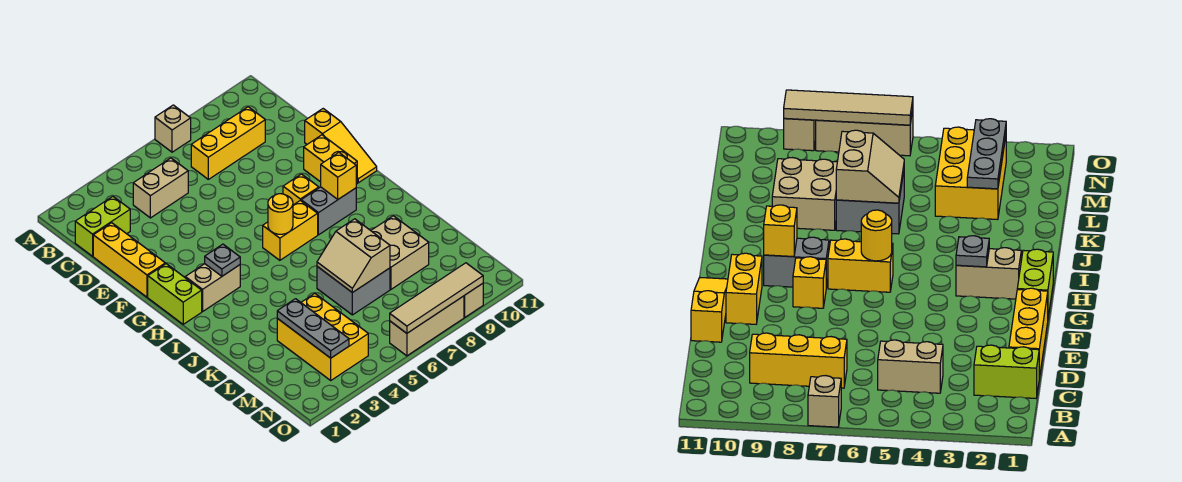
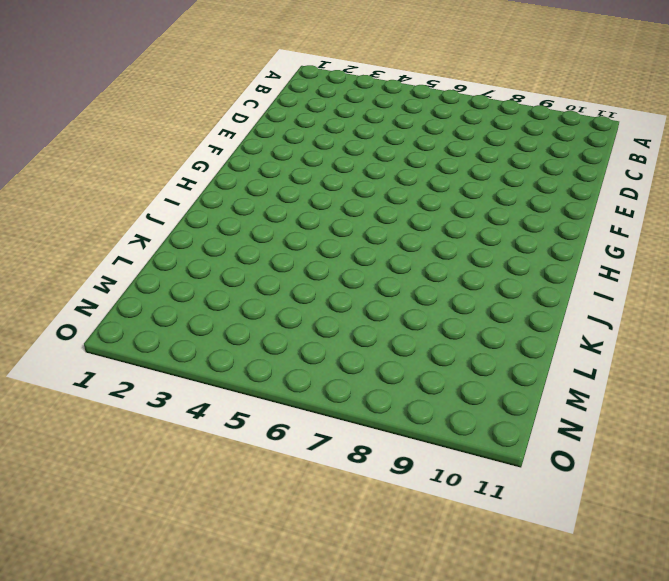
none -> tan brick A7 level 1
none -> lime brick C1:C2 level 1
none -> tan brick C4:C5 level 1

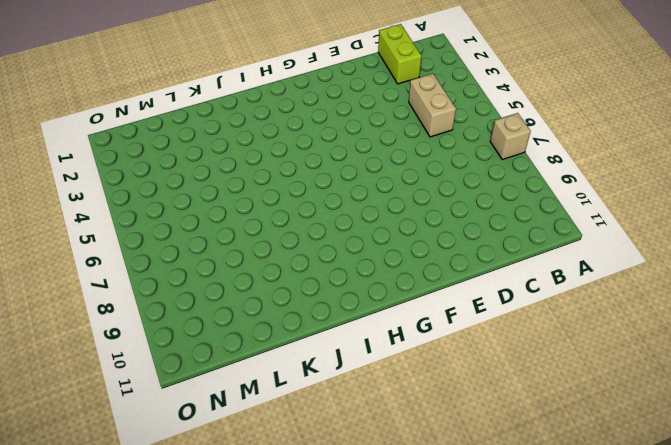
none -> yellow brick C7:C9 level 1
none -> yellow brick D1:F1 level 1
none -> yellow slope E11:G11 level 1 top E

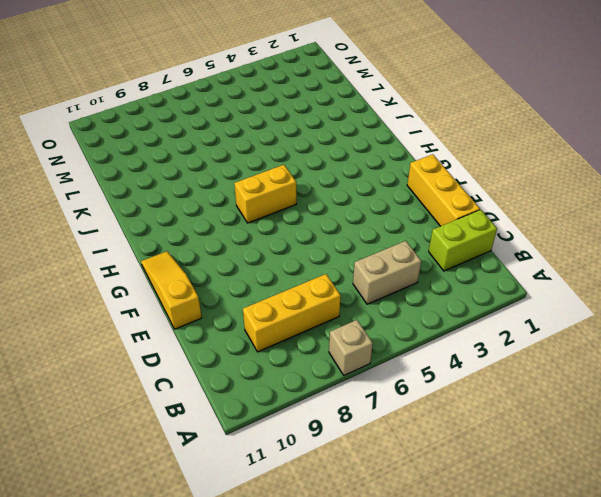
none -> yellow brick F10:G10 level 1
none -> lime brick G1:H1 level 1
none -> yellow brick G8 level 1

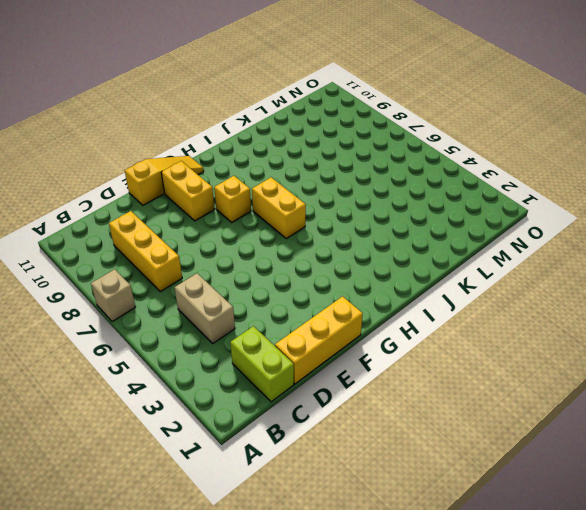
yellow brick F9:F10 level 1 -> yellow brick F10:G10 level 1
none -> lime brick G1:H1 level 1
none -> tan brick H2:H3 level 1
none -> grey brick H8:H9 level 1

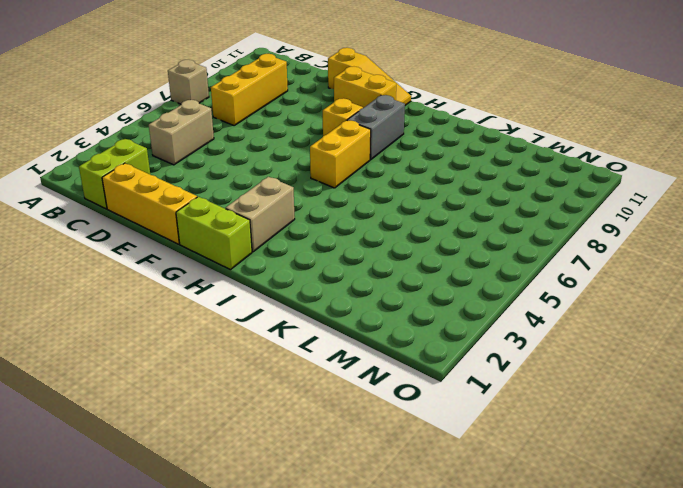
none -> grey brick K6:L7 level 1
none -> tan brick K8:L9 level 1
none -> yellow brick L3:N4 level 1

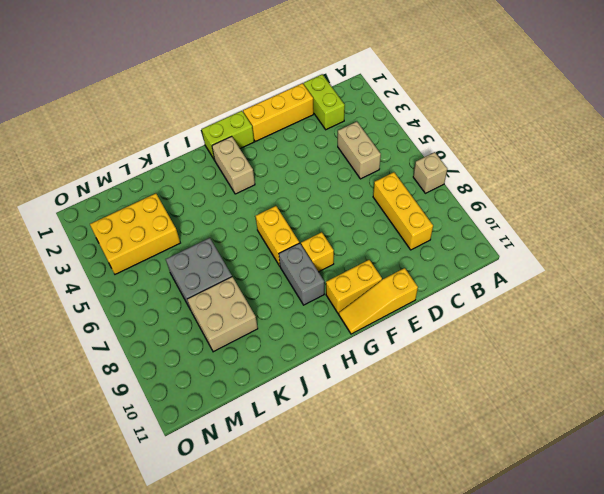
none -> tan brick O6:O8 level 1
none -> tan brick O9 level 1
none -> grey plate H3 level 2

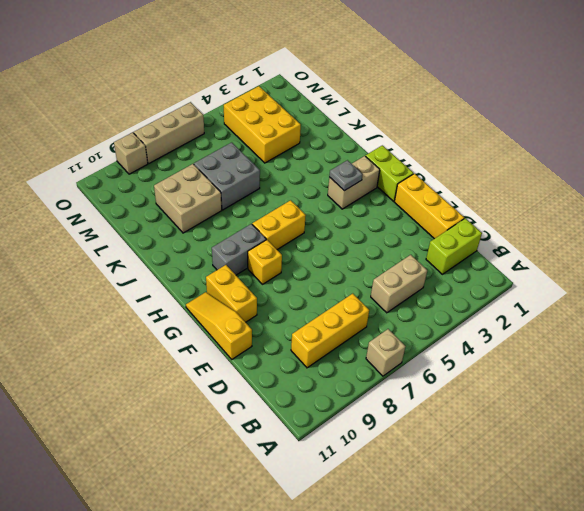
none -> yellow round brick H6 level 2
none -> yellow brick H9 level 2
none -> tan slope K6:L7 level 2 top 7

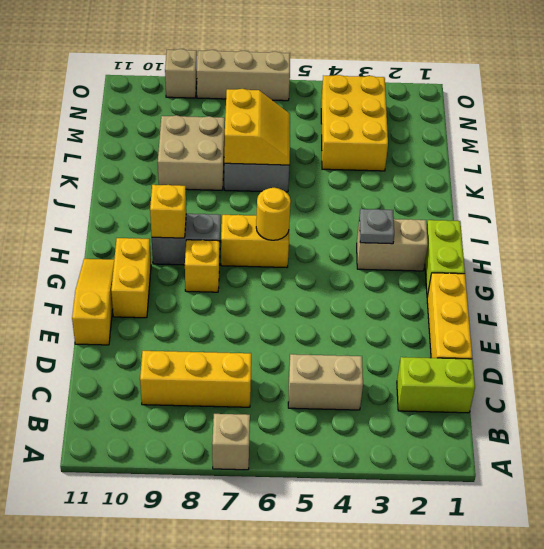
yellow slope K6:L7 level 2 top 7 -> tan slope K6:L7 level 2 top 7
none -> grey plate L3:N3 level 2
none -> tan tile O6:O9 level 2

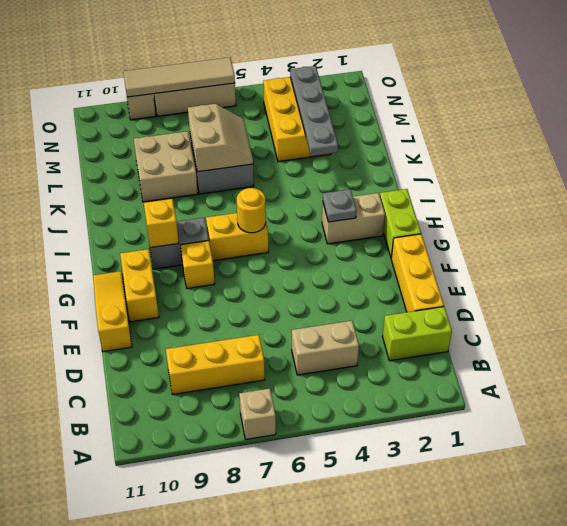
grey plate K3:N3 level 2 -> grey plate L3:N3 level 2

